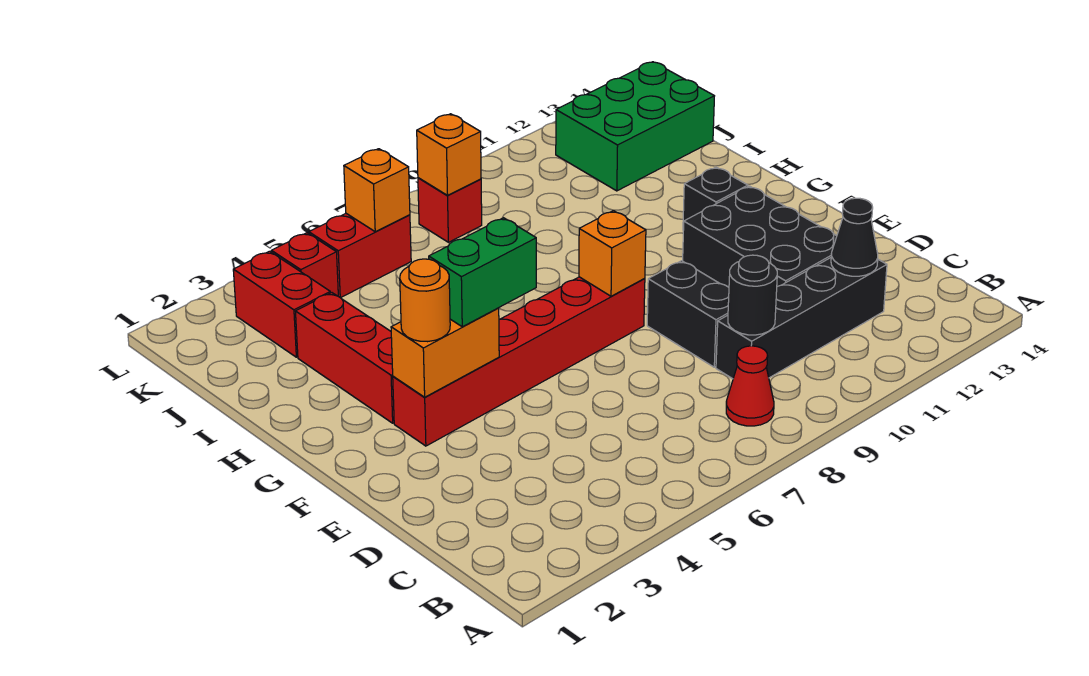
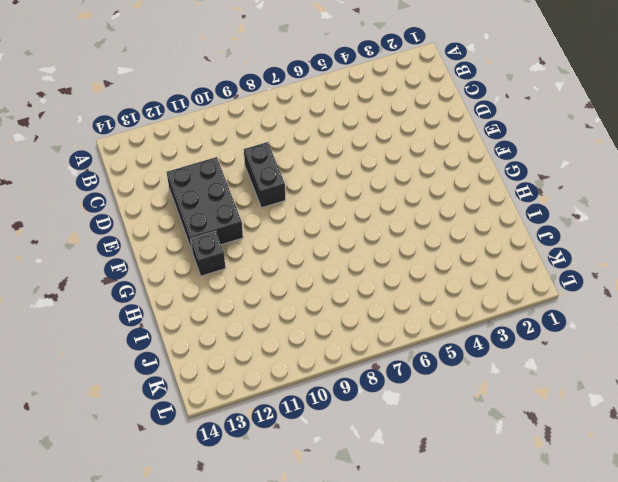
none -> red cone B8 level 1
none -> black brick C9:C12 level 1
none -> red brick F3:F8 level 1

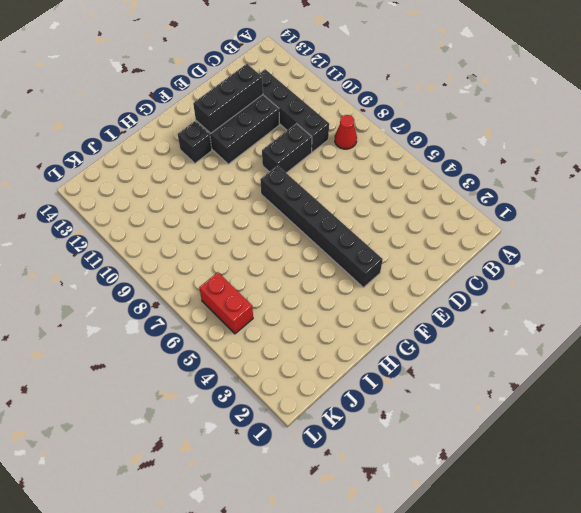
black brick D12:F12 level 2 -> none
black brick F3:F8 level 1 -> red brick F3:F8 level 1
none -> red brick G3:I3 level 1
none -> red brick J3:K3 level 1
none -> green brick J12:K14 level 1

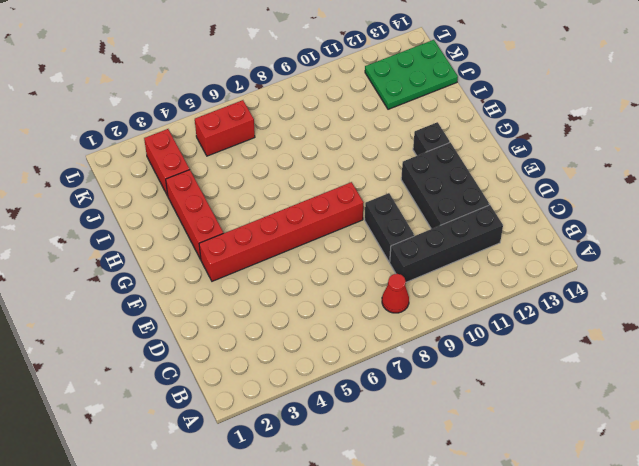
green plate J12:K14 level 1 -> green brick J12:K14 level 1
none -> red brick K4 level 1
none -> red brick K8 level 1
none -> black round brick C9 level 2

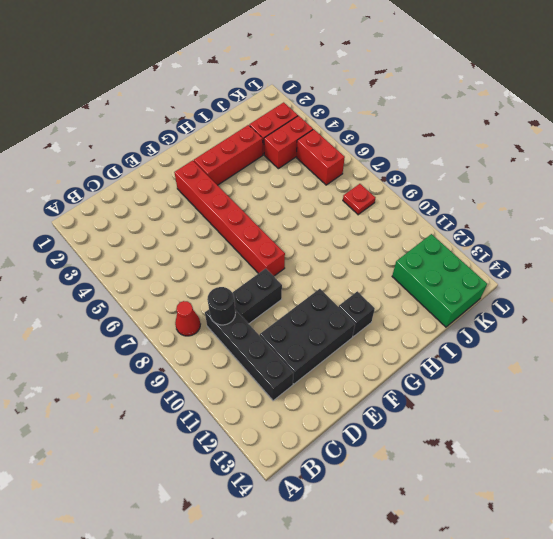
red brick J4:K4 level 1 -> red brick K4 level 1
red plate K8 level 1 -> red brick K8 level 1
none -> black cone C12 level 2
none -> orange brick F3:F4 level 2
none -> orange brick F8 level 2

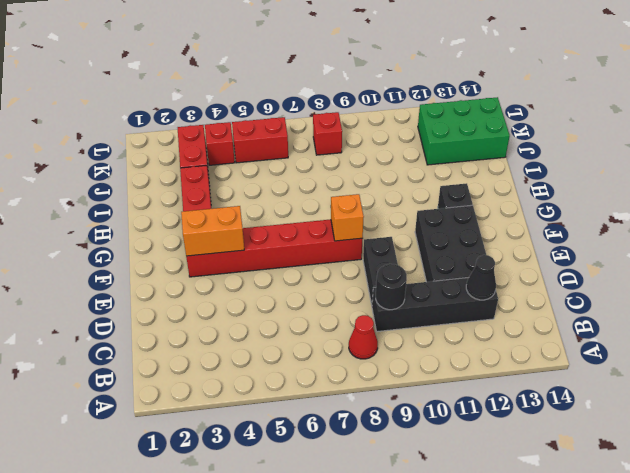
none -> orange brick K6 level 2
none -> orange brick K8 level 2
none -> orange round brick F3 level 3

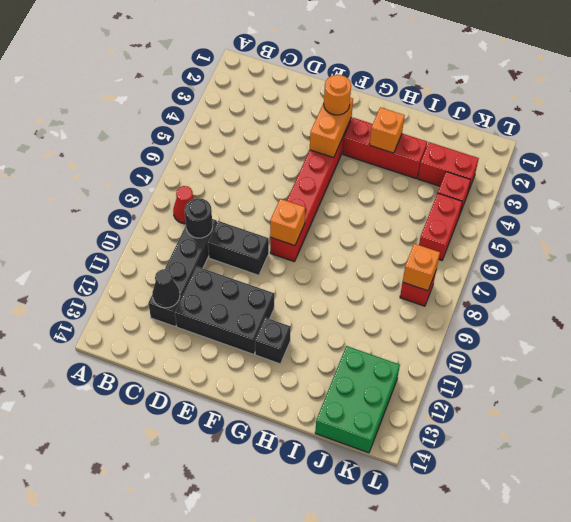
orange brick H3 level 2 -> orange brick K6 level 2
none -> green brick F4:F5 level 3

